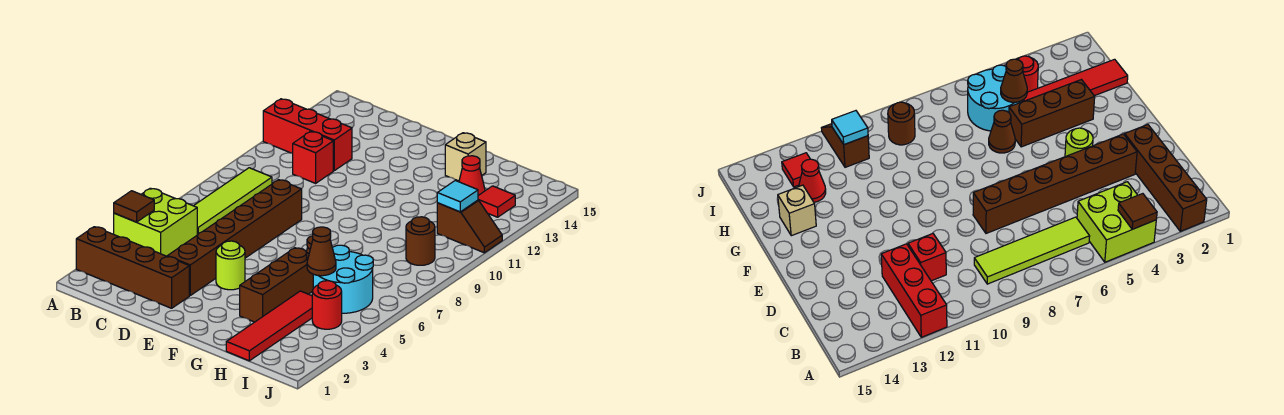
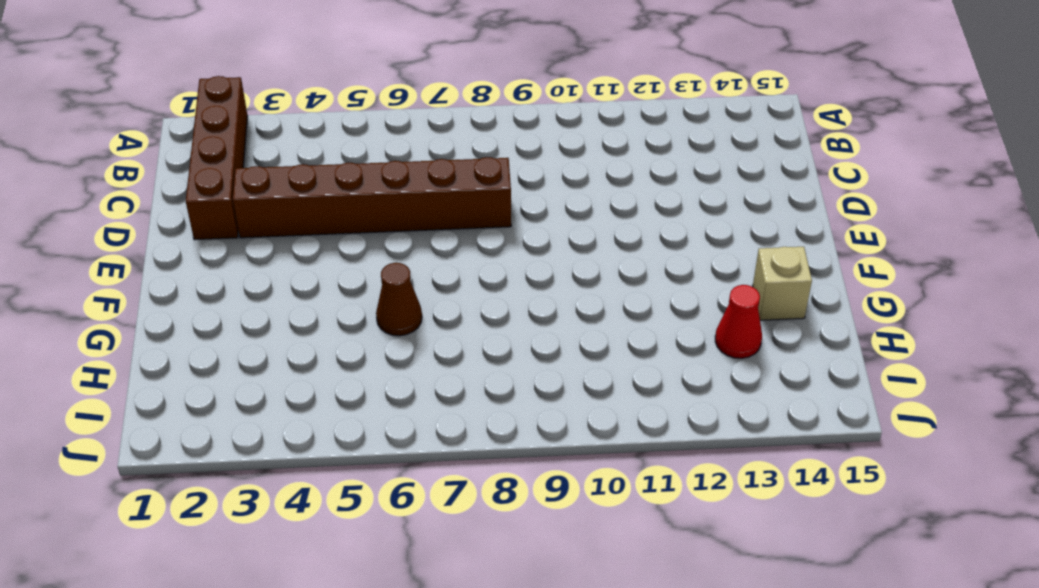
none -> lime brick A4:B5 level 1
none -> red brick A12:C12 level 1
none -> lime tile B6:B9 level 1

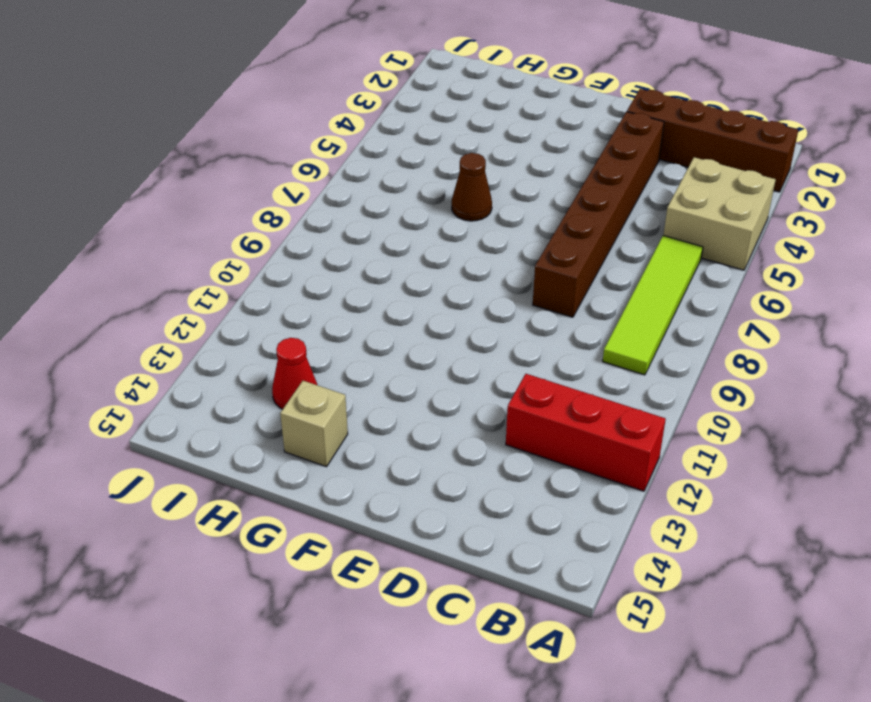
tan brick A4:B5 level 1 -> lime brick A4:B5 level 1
none -> red brick C11 level 1
none -> lime round brick E4 level 1
none -> brown brick G3:G5 level 1

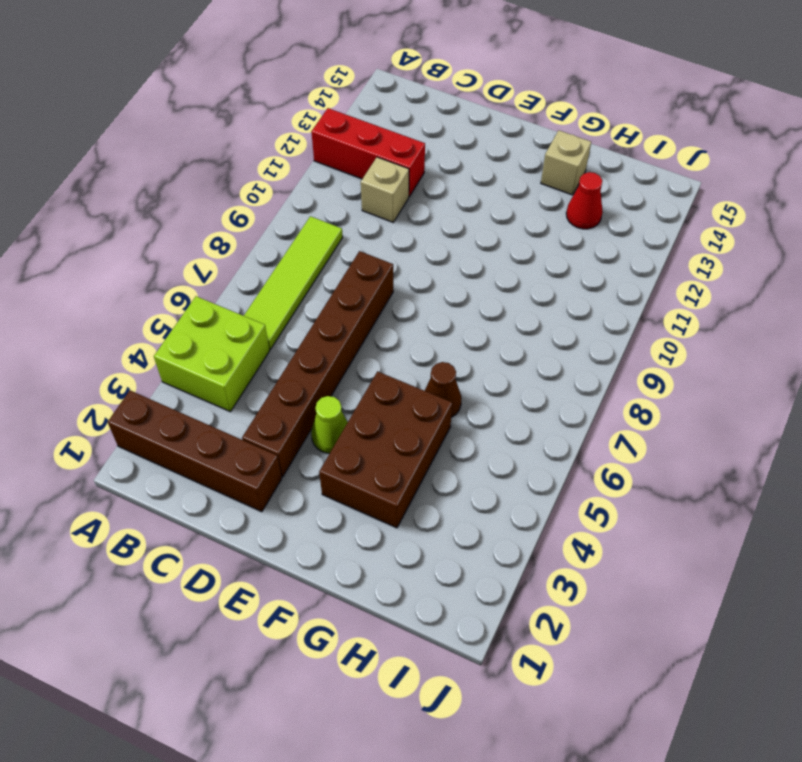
tan brick C11 level 1 -> red brick C11 level 1
lime cone E4 level 1 -> lime round brick E4 level 1
brown brick F3:G5 level 1 -> brown brick G3:G5 level 1
none -> red tile H1:H4 level 1
none -> cyan round brick H5:I6 level 1
none -> red round brick I4 level 1

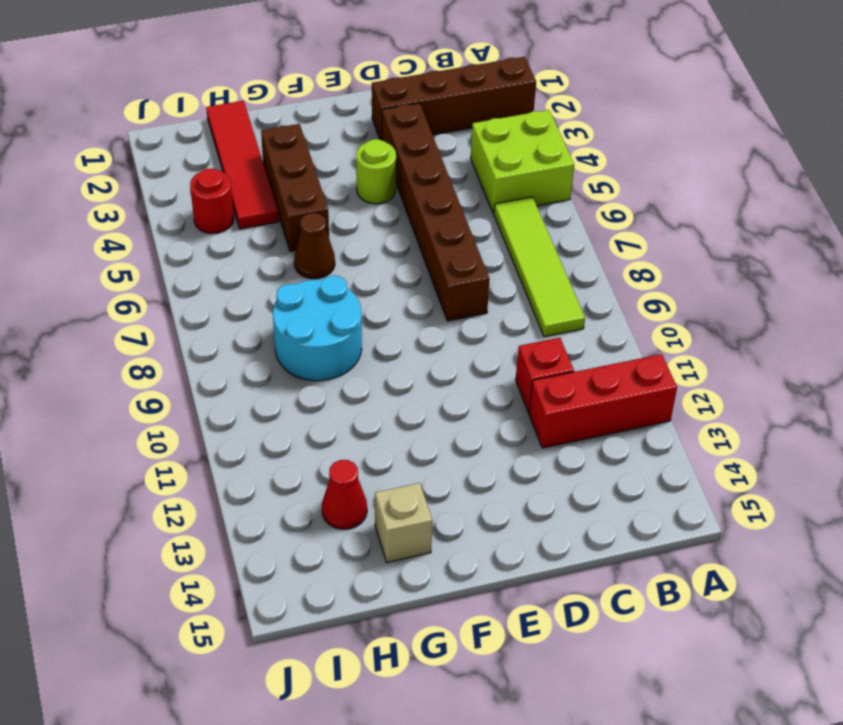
cyan round brick G8:H9 level 1 -> cyan round brick H5:I6 level 1
none -> brown round brick I9 level 1
none -> brown slope I11:J11 level 1 top I
none -> red tile I13 level 1

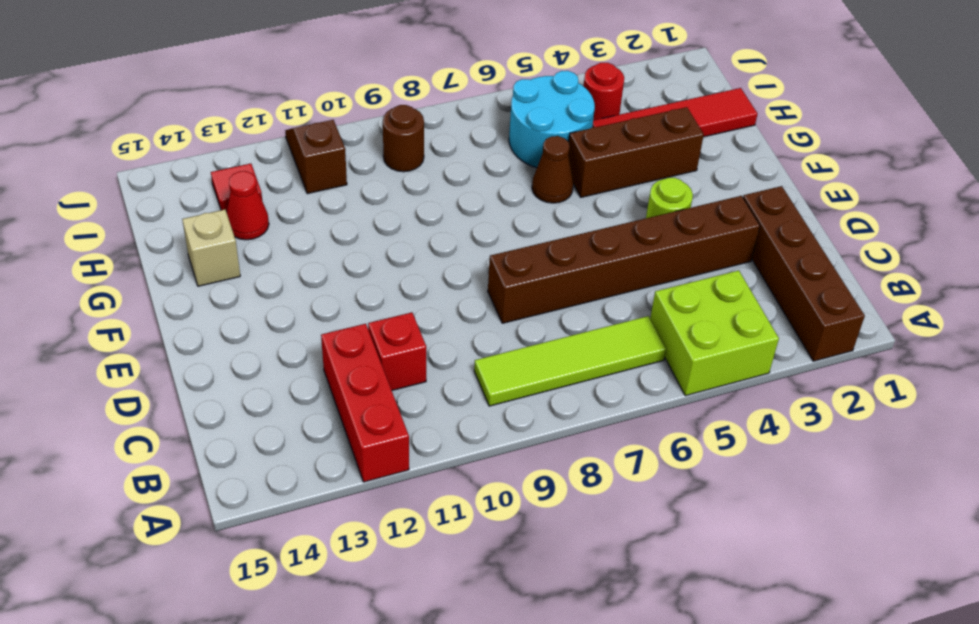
none -> brown tile A4 level 2
none -> brown cone H5 level 2
none -> cyan tile I11 level 2

